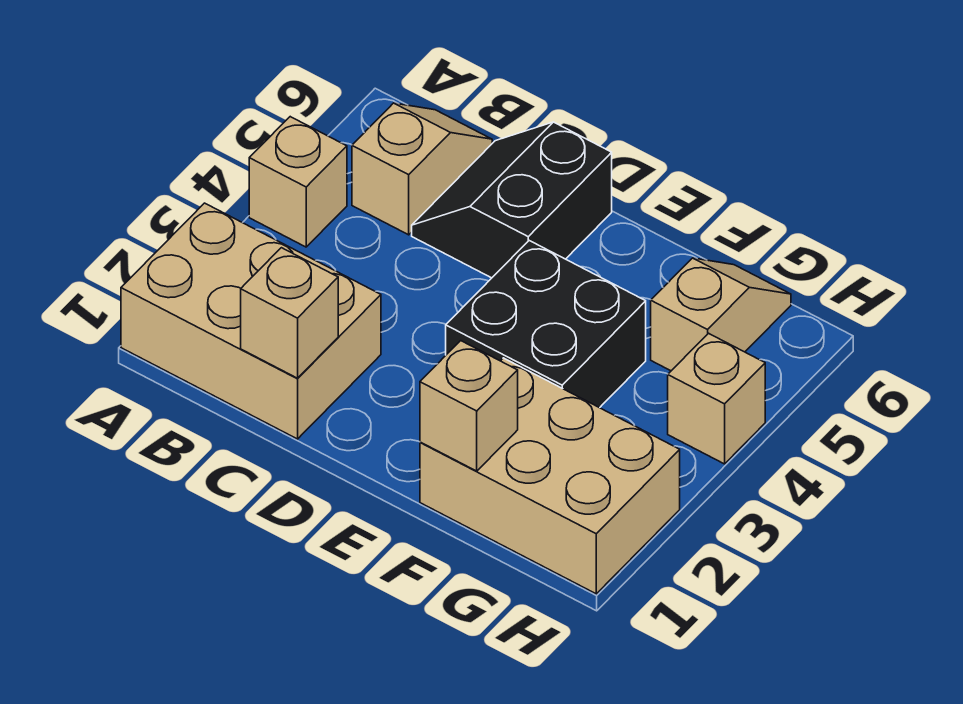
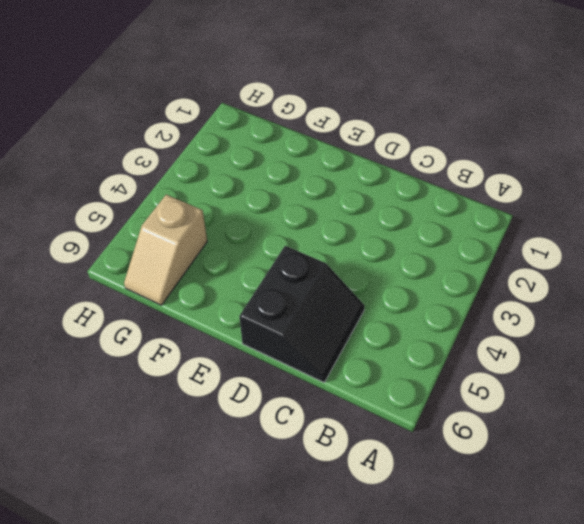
none -> tan brick A1:C2 level 1
none -> tan brick A4 level 1

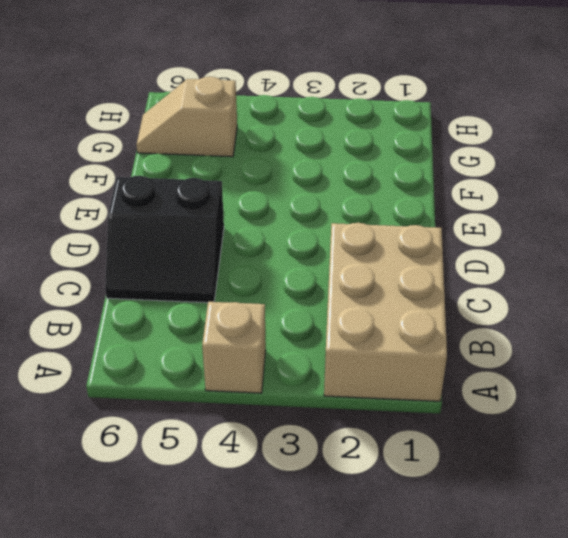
none -> tan slope B5:B6 level 1 top 5
none -> black brick E3:F4 level 1

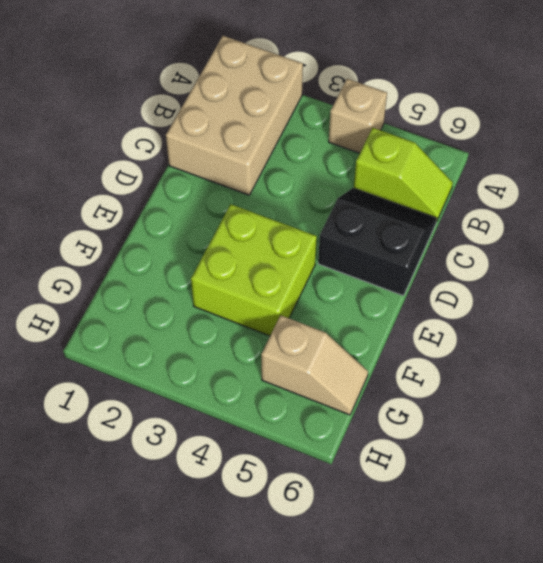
lime slope B5:B6 level 1 top 5 -> tan slope B5:B6 level 1 top 5
lime brick E3:F4 level 1 -> black brick E3:F4 level 1
none -> tan brick F1:H2 level 1
none -> tan brick H4 level 1

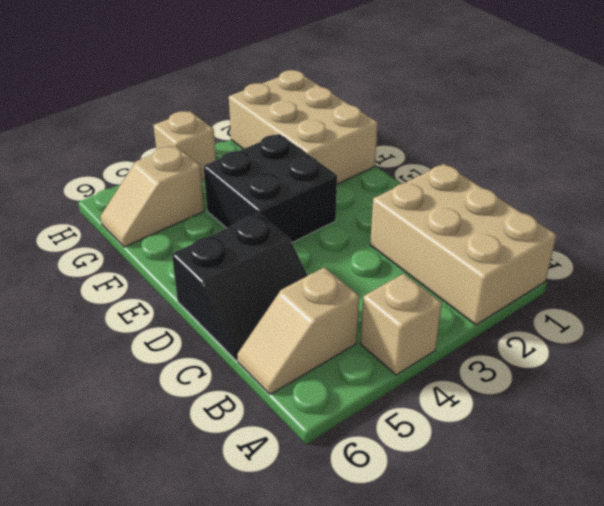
none -> tan brick C1 level 2
none -> tan brick F1 level 2

